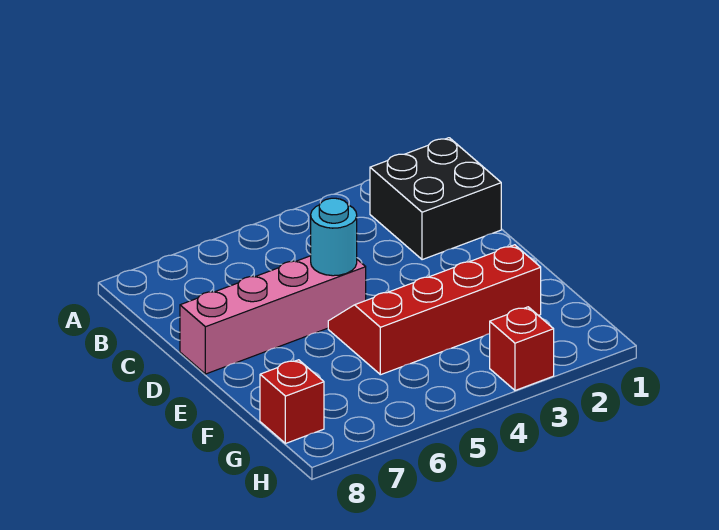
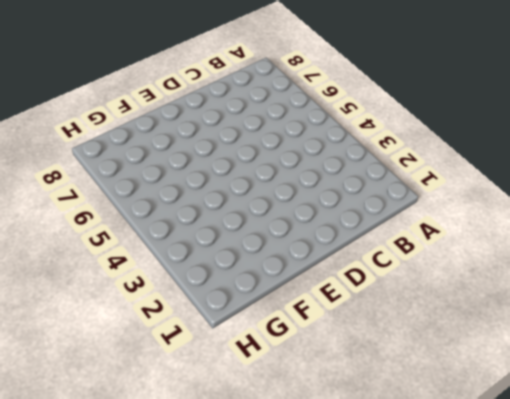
none -> black brick B1:C2 level 1
none -> pink brick D5:D8 level 1

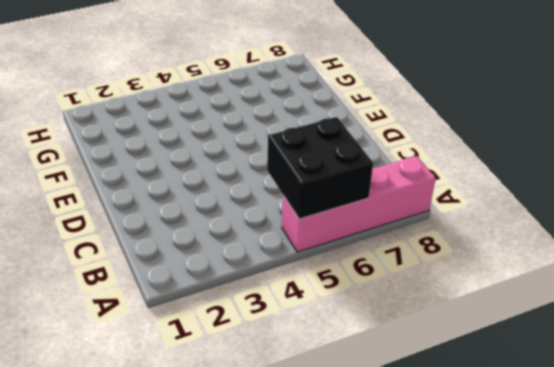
pink brick A5:A8 level 1 -> pink brick D5:D8 level 1
black brick A5:B6 level 2 -> black brick B1:C2 level 1
none -> red slope E2:F5 level 1 top F
none -> red brick G8 level 1

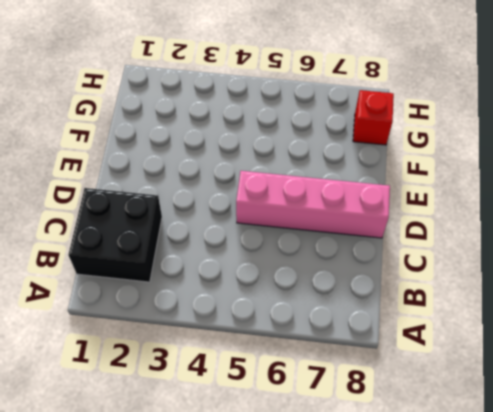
none -> red slope E2:F5 level 1 top F
none -> red brick H3 level 1

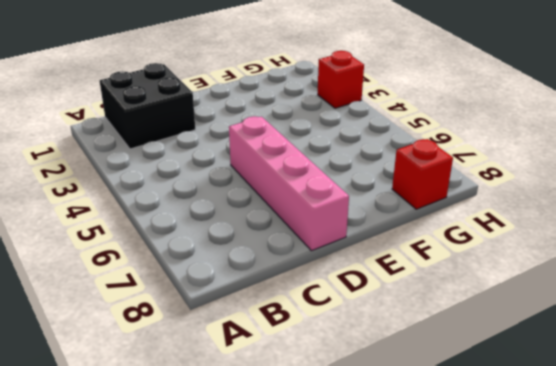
none -> red slope E2:F5 level 1 top F
none -> cyan round brick D5 level 2

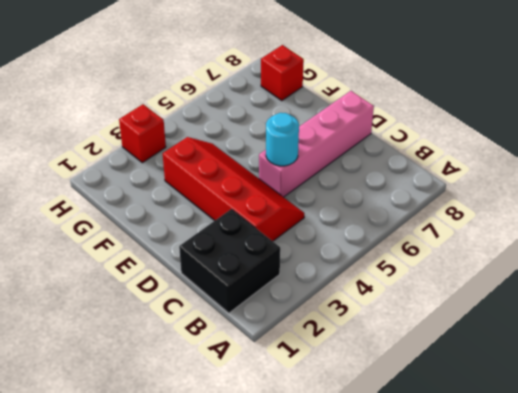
red slope C3:F4 level 1 top 3 -> red slope E2:F5 level 1 top F

